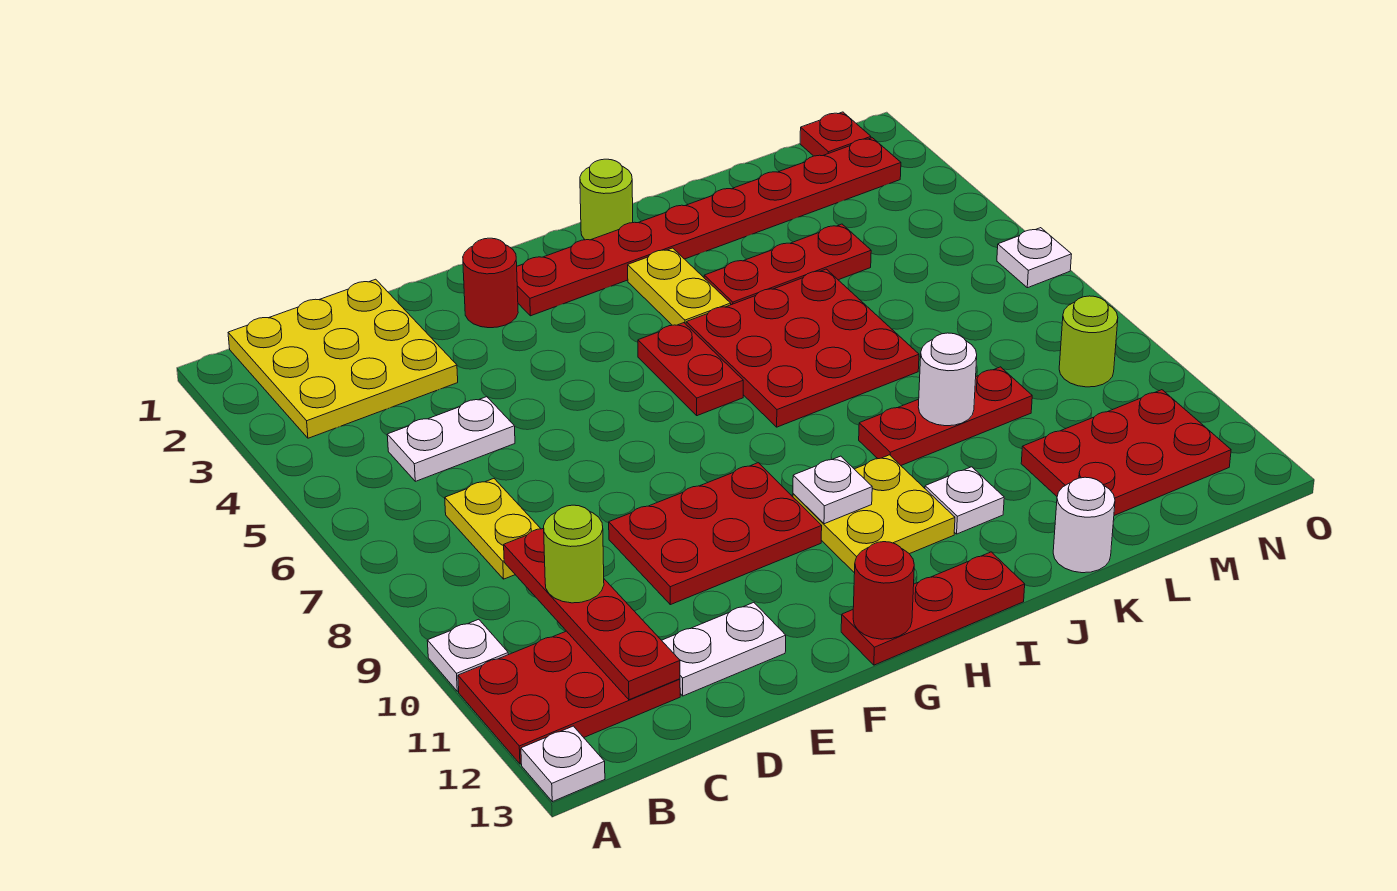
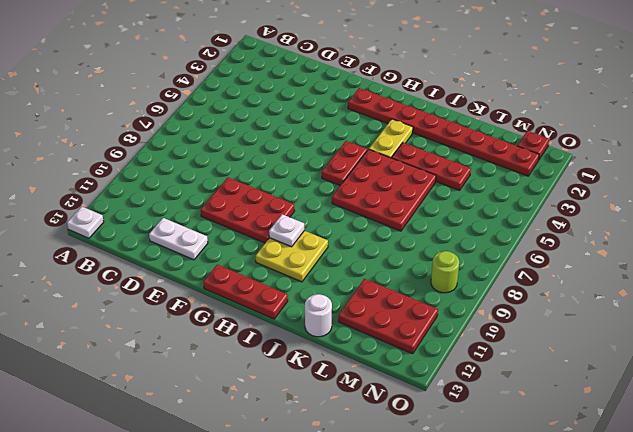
none -> white plate A10 level 1
none -> red plate A11:C12 level 1
none -> yellow plate B1:D3 level 1

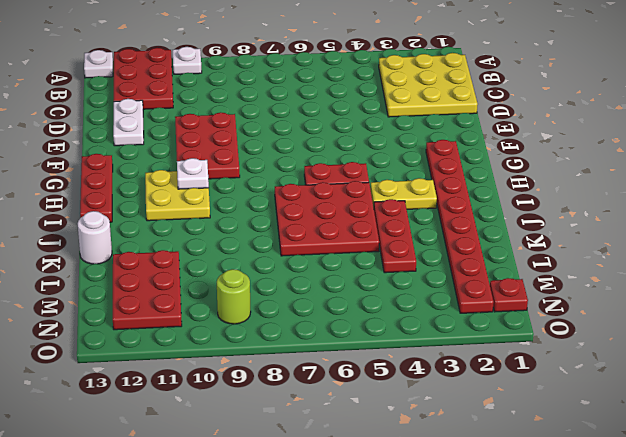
none -> white plate C5:D5 level 1
none -> yellow plate C7:C8 level 1
none -> red round brick F2 level 1

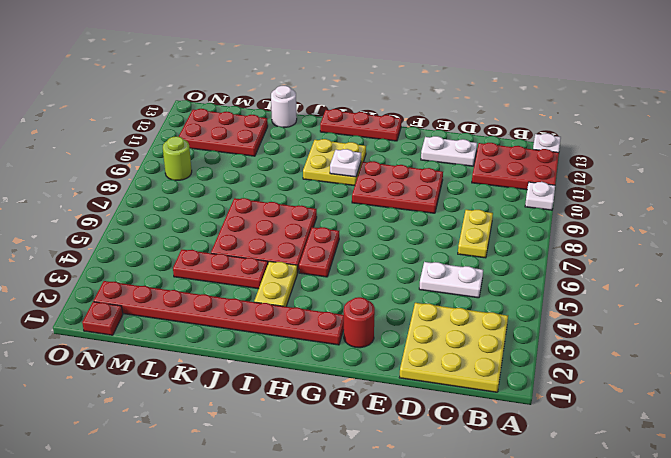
none -> lime round brick I1 level 1
none -> red plate J9:L9 level 1
none -> white plate J11 level 1

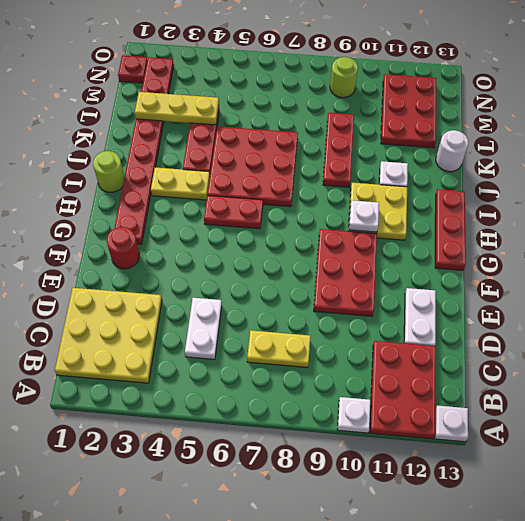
yellow plate L2:L4 level 2 -> none
none -> white plate O6 level 1
none -> red plate C9:C12 level 2
none -> red round brick G13 level 2

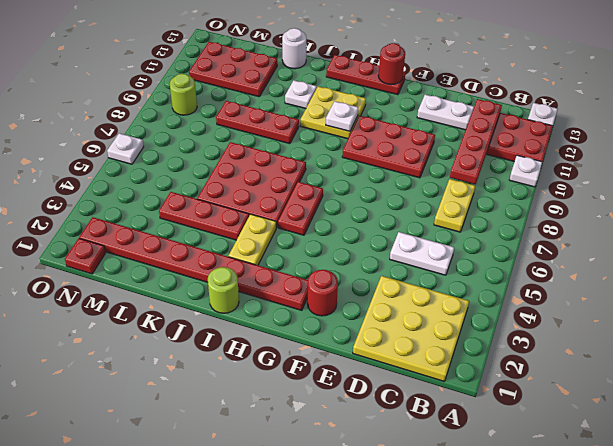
none -> white round brick K9 level 2
none -> lime round brick C10 level 3

